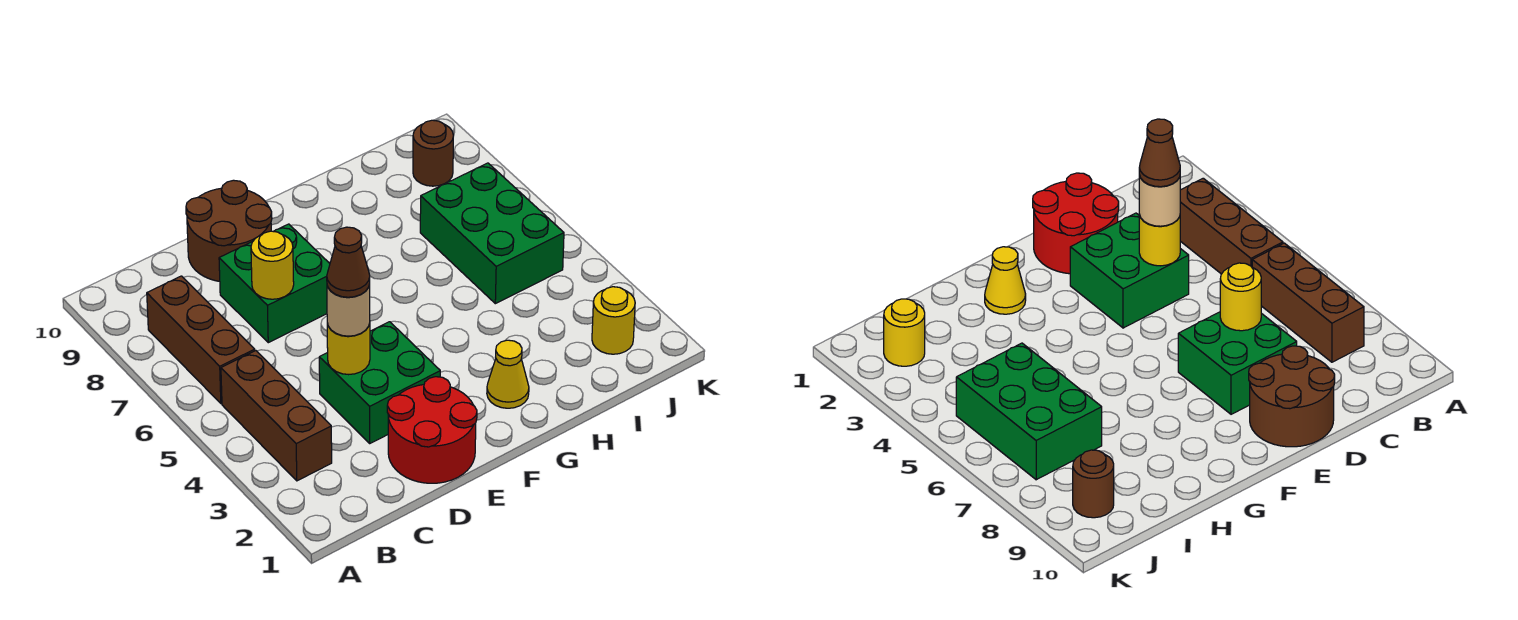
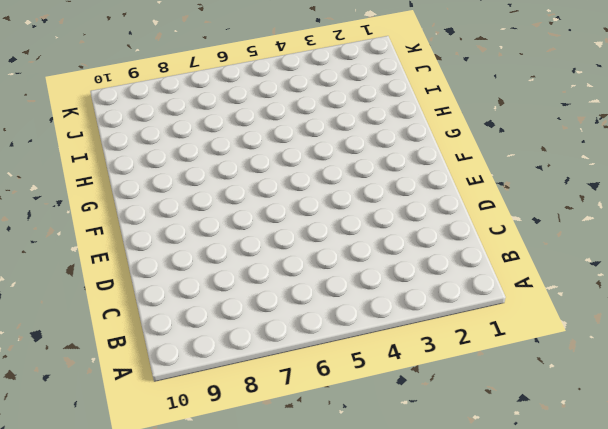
none -> brown brick B3:B5 level 1
none -> brown brick B6:B8 level 1
none -> red round brick D1:E2 level 1

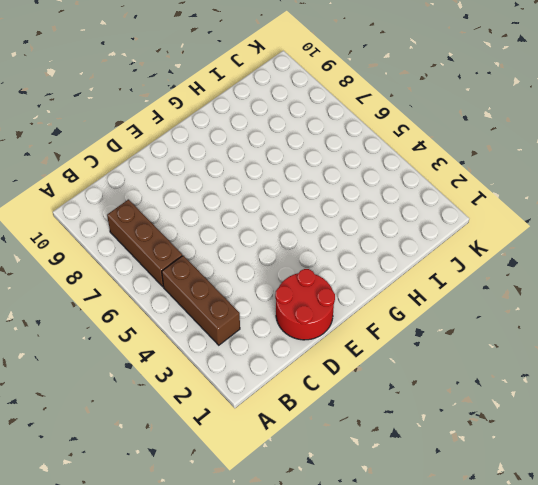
none -> green brick D3:E4 level 1
none -> green brick D7:E8 level 1
none -> brown round brick D9:E10 level 1

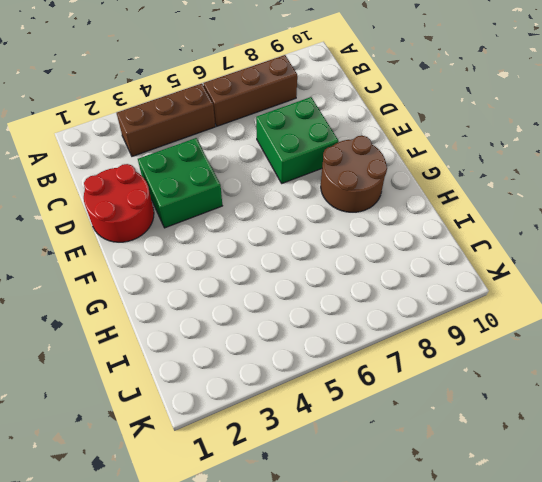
brown round brick F8:G9 level 1 -> brown round brick D9:E10 level 1
none -> yellow cone G2 level 1
none -> green brick I5:J7 level 1
none -> yellow round brick J2 level 1

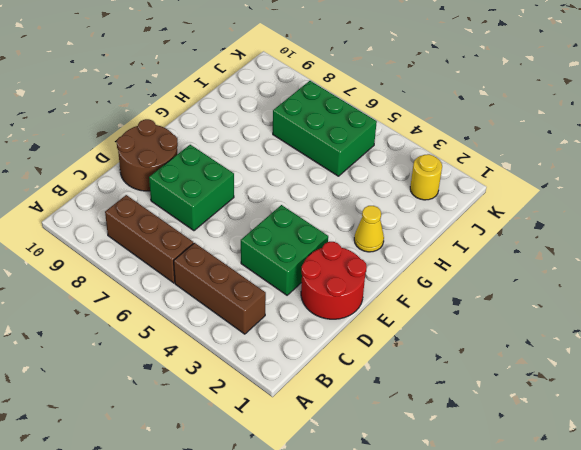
none -> brown round brick J9 level 1
none -> yellow round brick D4 level 2
none -> yellow round brick D7 level 2

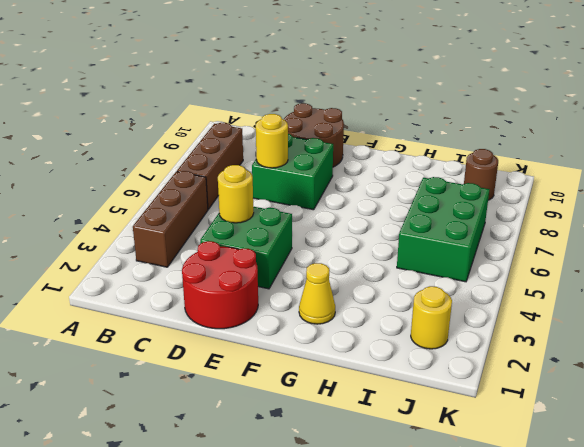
none -> tan round brick D4 level 3
none -> brown cone D4 level 4

